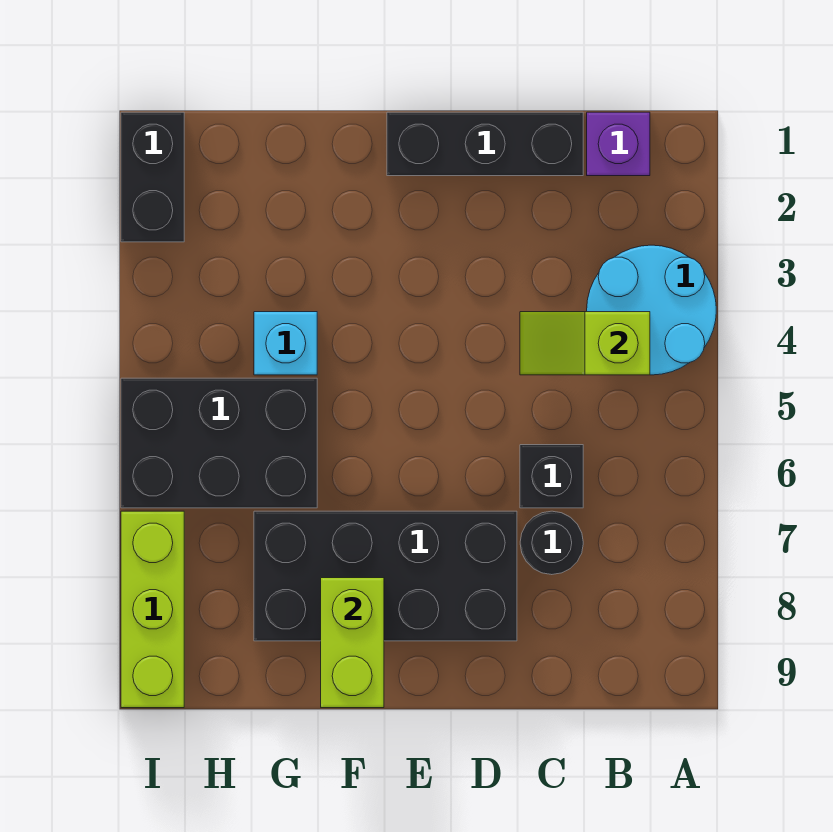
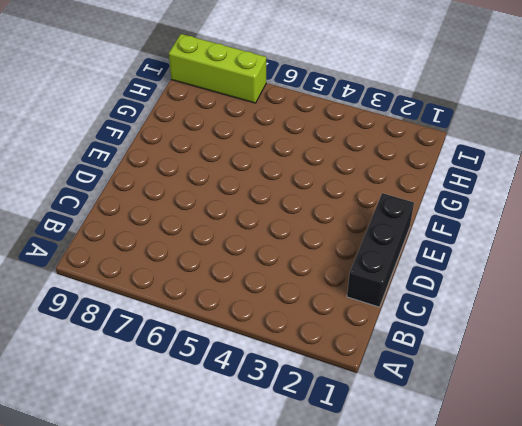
none -> cyan round brick A3:B4 level 1
none -> purple brick B1 level 1
none -> black brick C6 level 1

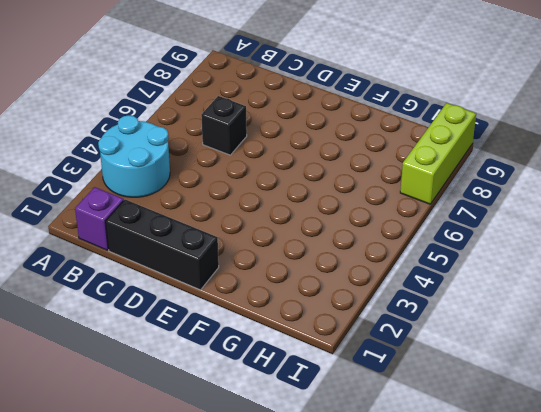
none -> black round brick C7 level 1
none -> black brick D7:G8 level 1
none -> cyan brick G4 level 1

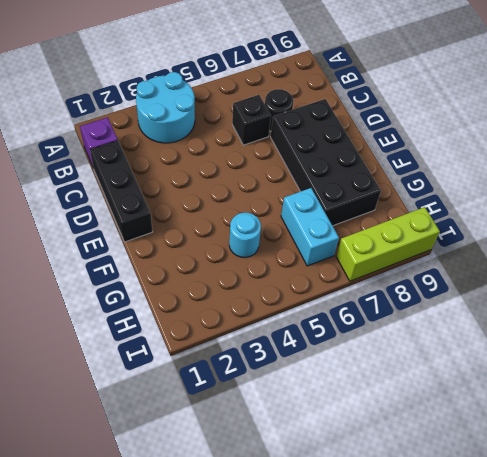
cyan round brick G4 level 1 -> cyan brick G4 level 1
cyan brick G6:H6 level 1 -> black brick G5:I6 level 1
none -> black brick I1:I2 level 1
none -> lime slope B4:C4 level 2 top B
none -> lime brick F8:F9 level 2

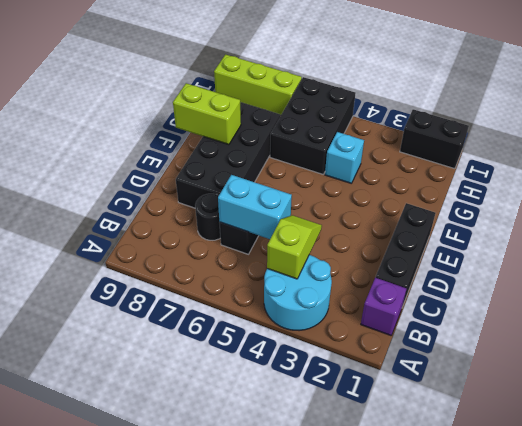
cyan brick C5:C6 level 2 -> none

